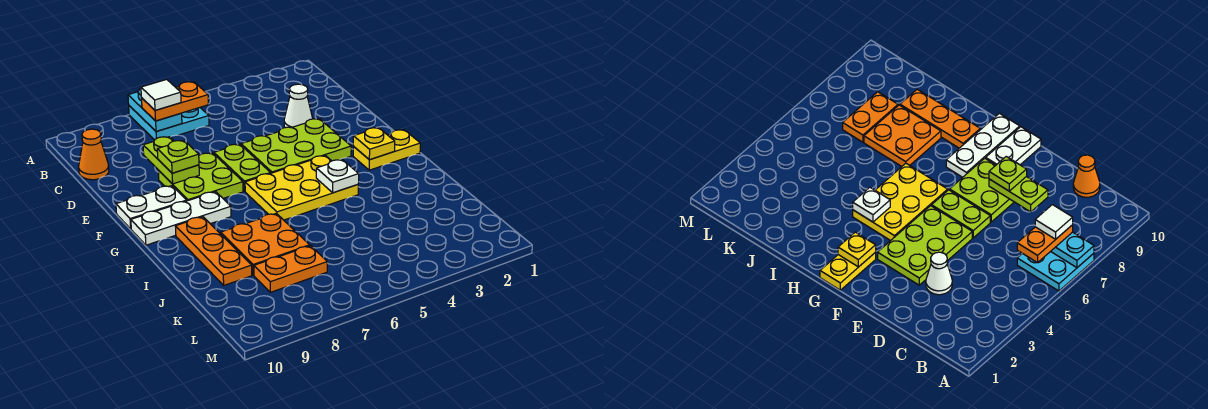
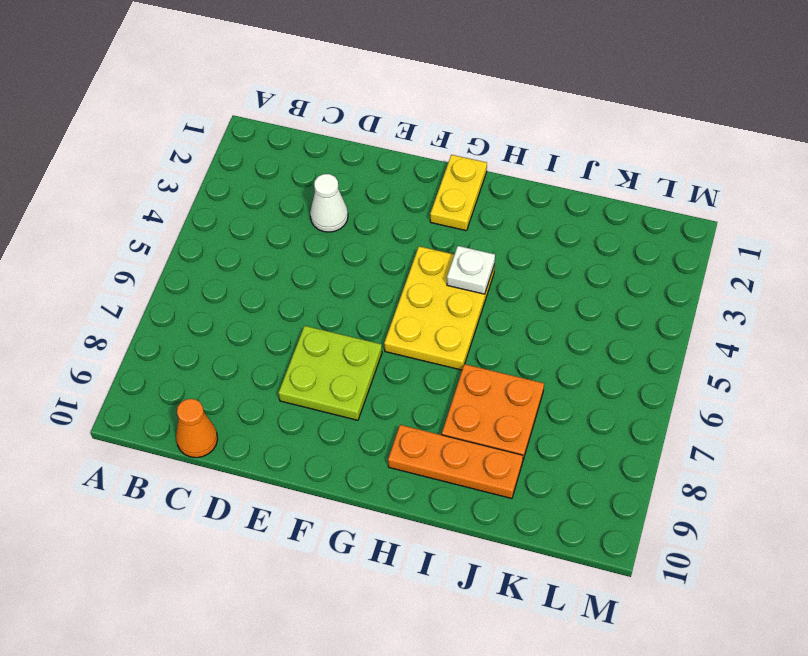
none -> cyan plate A6:B7 level 1
none -> lime plate E3:F5 level 1
none -> lime plate E6:F6 level 1

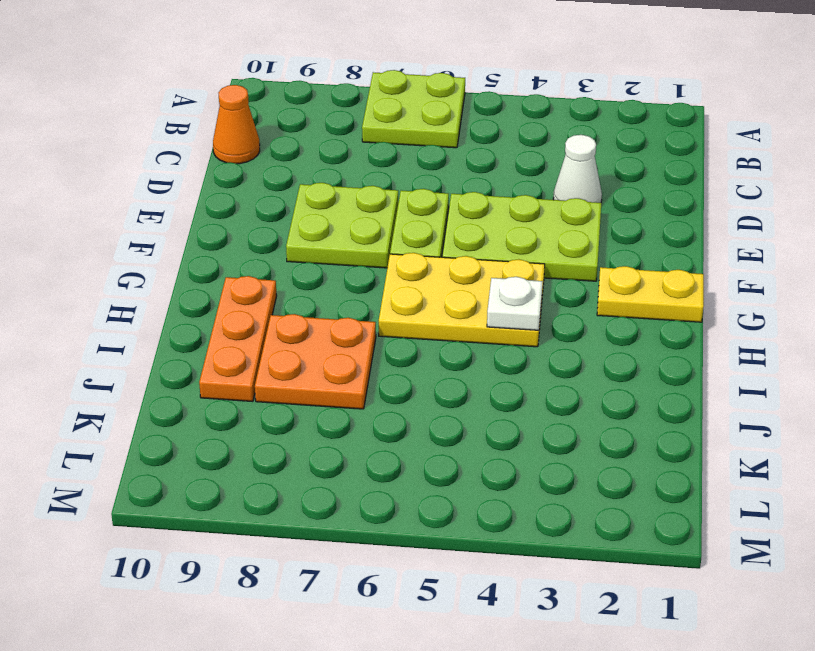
lime plate A6:B7 level 1 -> cyan plate A6:B7 level 1
none -> white plate F9:F10 level 1
none -> white plate G8:G10 level 1
none -> orange plate K7:K8 level 1

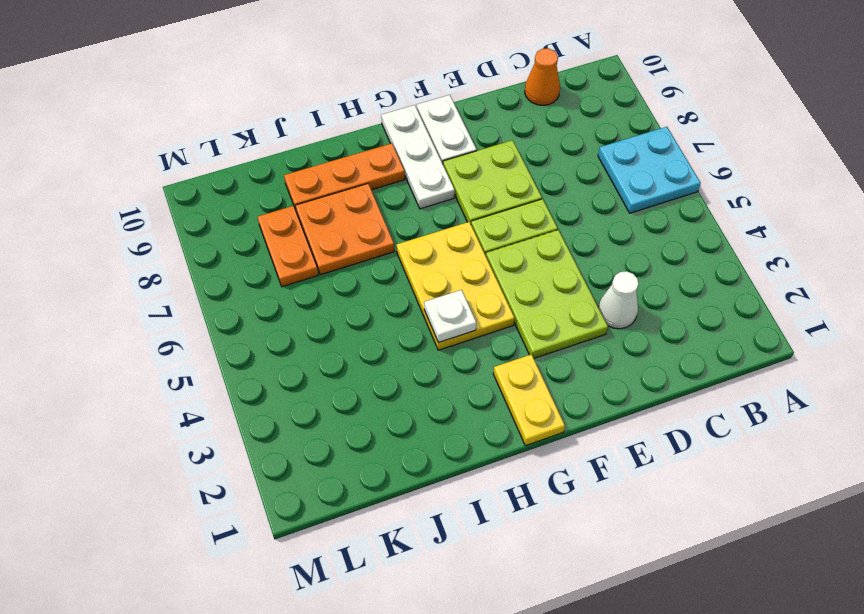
none -> cyan plate A7:B7 level 2
none -> lime plate D8:E8 level 2
none -> yellow plate G2 level 2

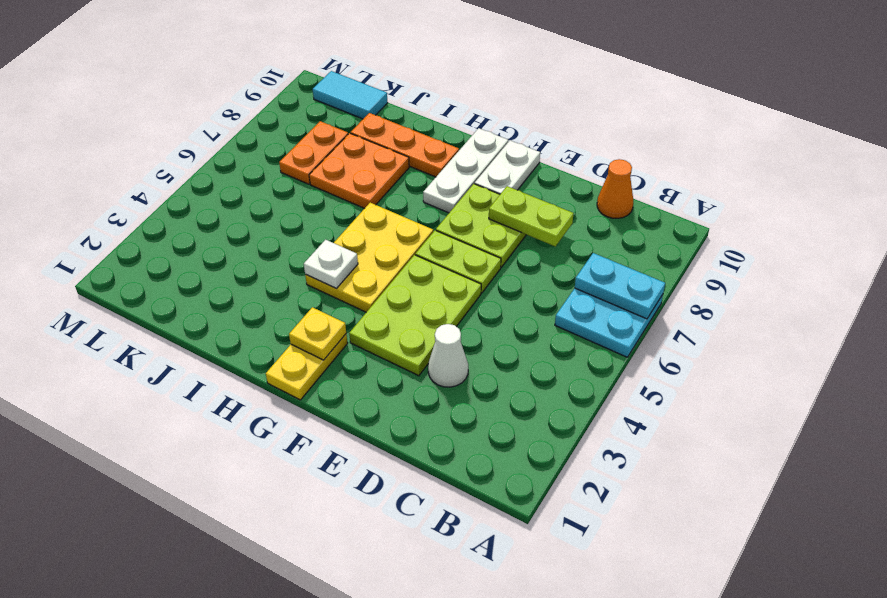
cyan tile K10:L10 level 1 -> none
none -> orange plate B6:B7 level 3
none -> lime plate E8 level 3
none -> white tile B7 level 4

